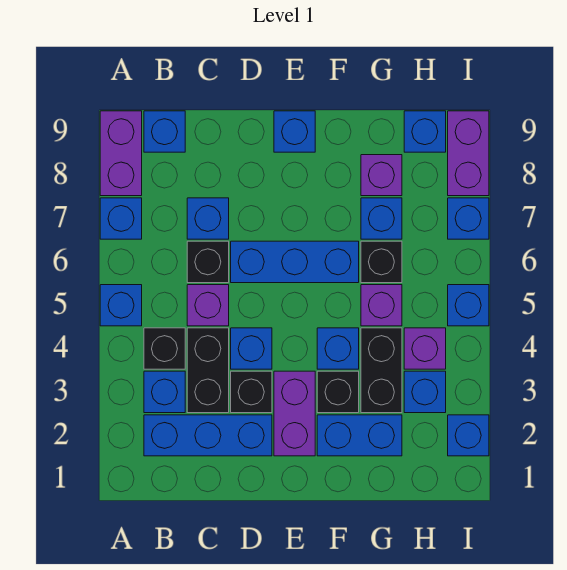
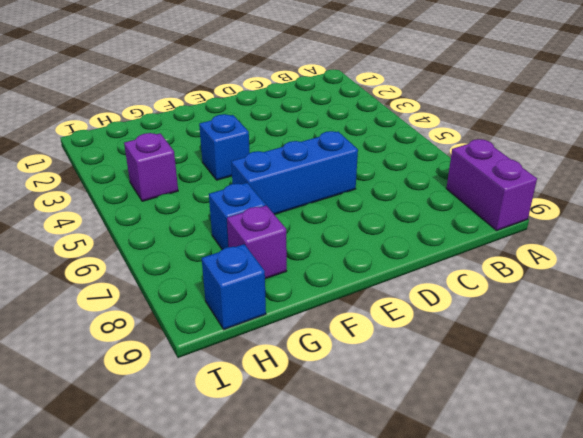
none -> blue brick A5 level 1
none -> blue brick A7 level 1
none -> blue brick B2:D2 level 1
none -> blue brick B3 level 1

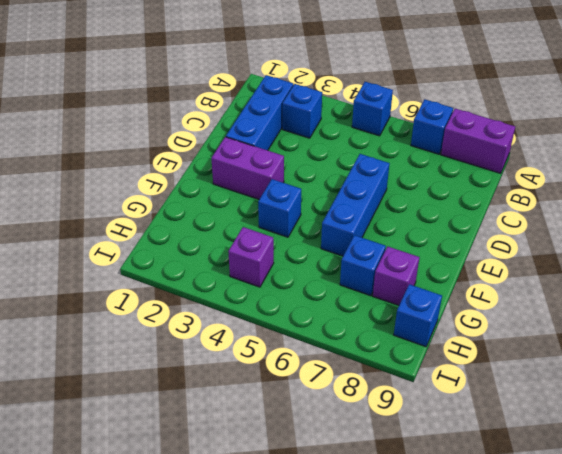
none -> black brick B4 level 1
none -> blue brick B9 level 1
none -> black brick C3:C4 level 1
none -> purple brick C5 level 1

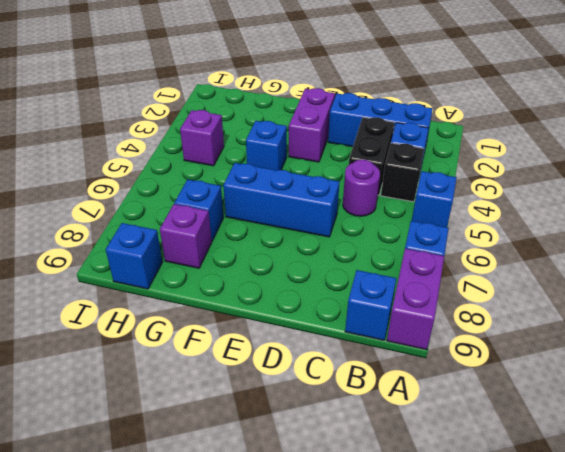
purple round brick C5 level 1 -> purple brick C5 level 1
none -> black brick C6 level 1
none -> blue brick C7 level 1
none -> black brick D3 level 1
none -> blue brick D4 level 1

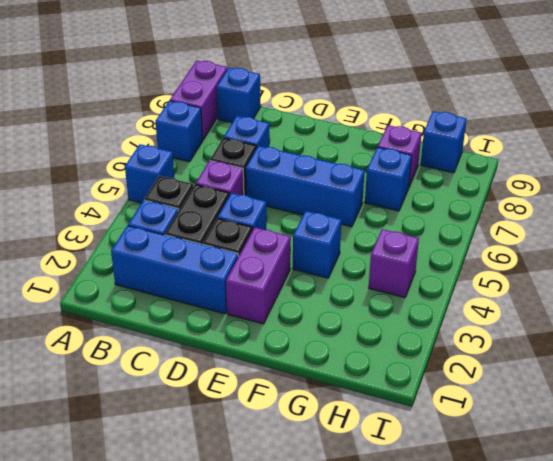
none -> blue brick E9 level 1
none -> blue brick F2:G2 level 1
none -> black brick F3 level 1
none -> black brick G3:G4 level 1

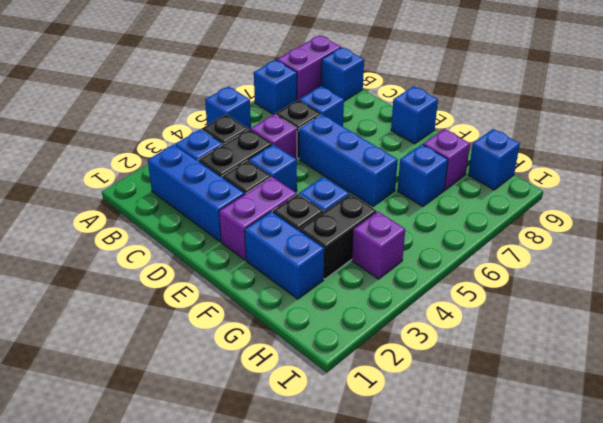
none -> purple brick G5 level 1
none -> black brick G6 level 1
none -> blue brick H3 level 1
none -> blue brick I2 level 1

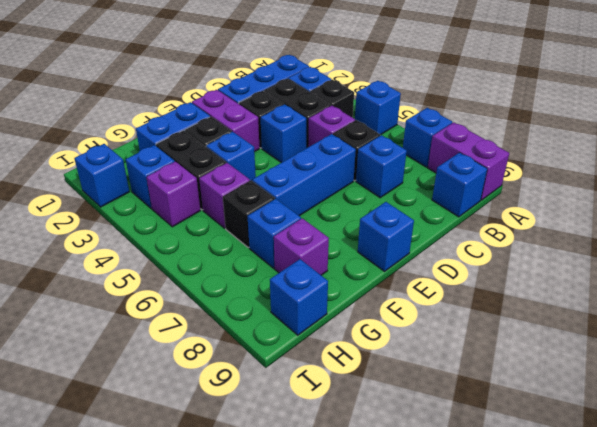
none -> blue brick I5 level 1
none -> blue brick I7 level 1
none -> purple brick I8:I9 level 1

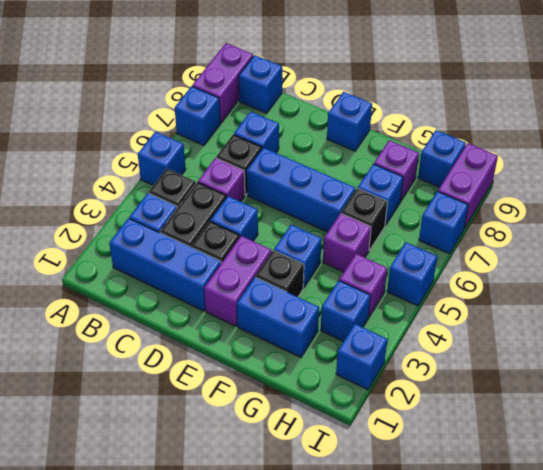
none -> black brick G3:G4 level 1

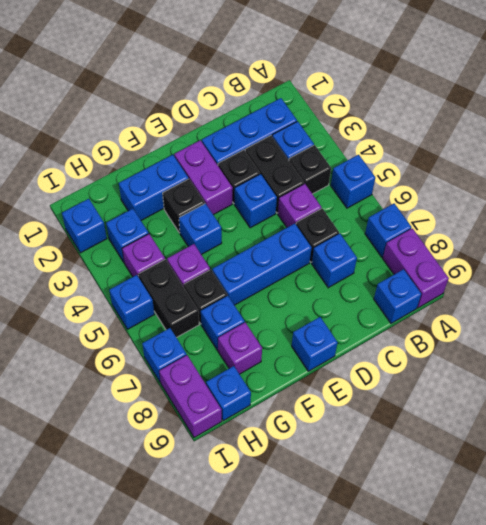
black brick H5:H6 level 1 -> black brick G3:G4 level 1

